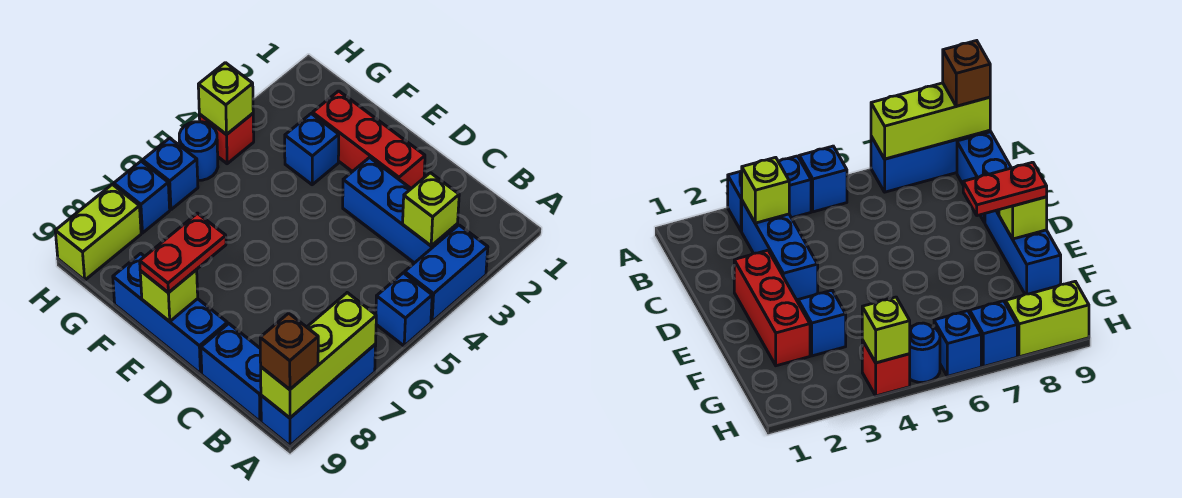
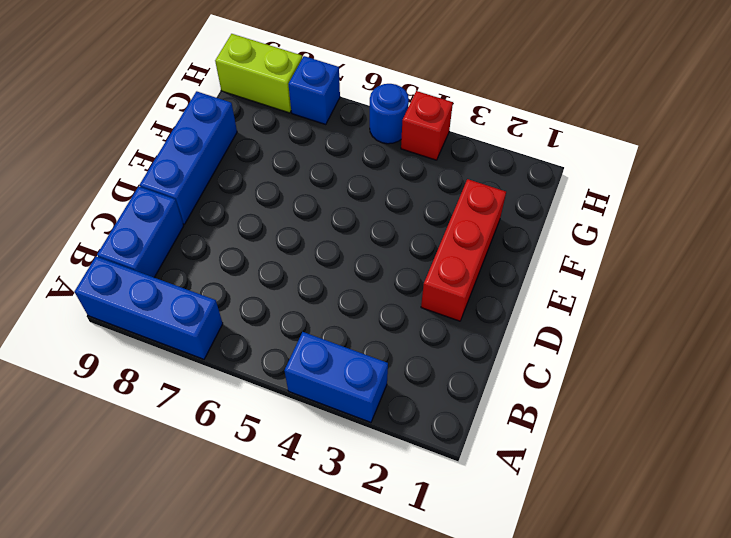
none -> blue brick A5 level 1
none -> blue brick B3:D3 level 1
none -> blue brick F3 level 1

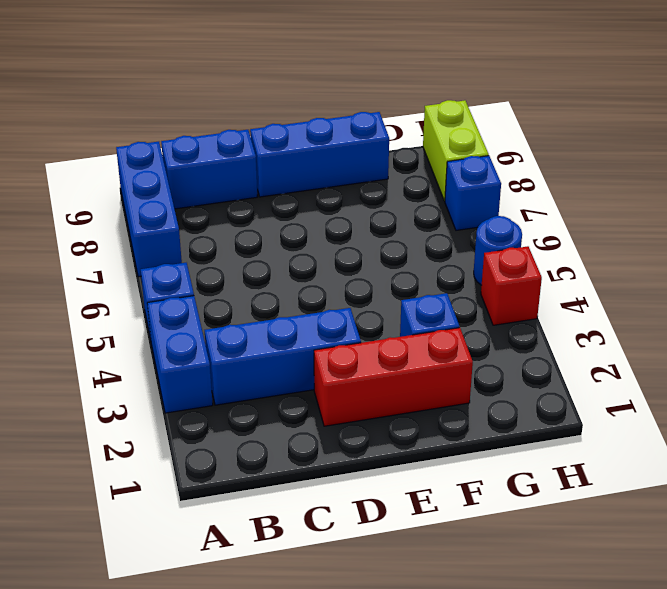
none -> blue brick H6 level 1
none -> lime brick A7:A9 level 2
none -> lime brick B3 level 2

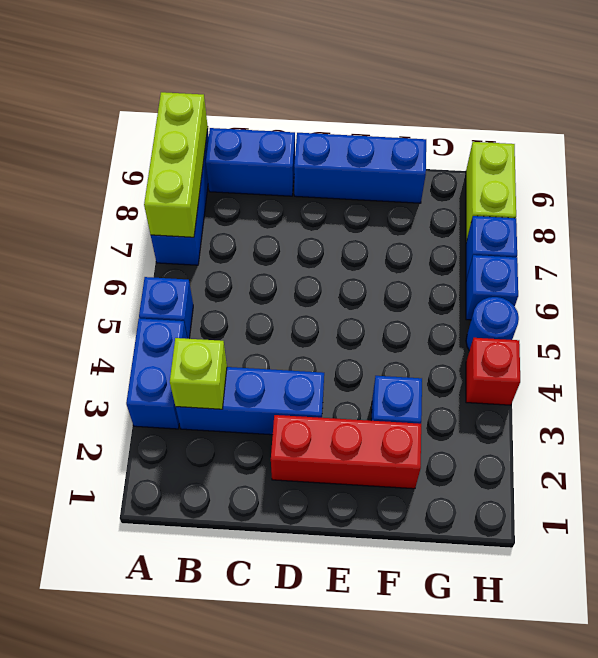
none -> lime brick E9 level 2
none -> lime brick H4 level 2
none -> brown brick A9 level 3

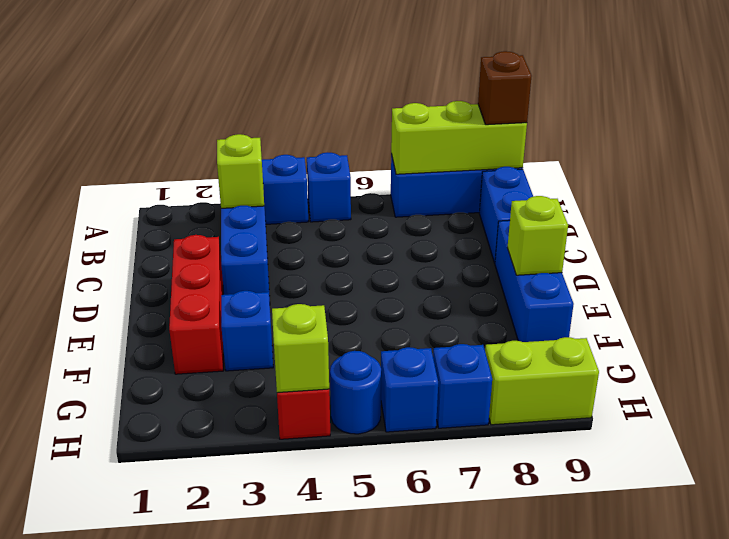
none -> red plate E8:E9 level 3

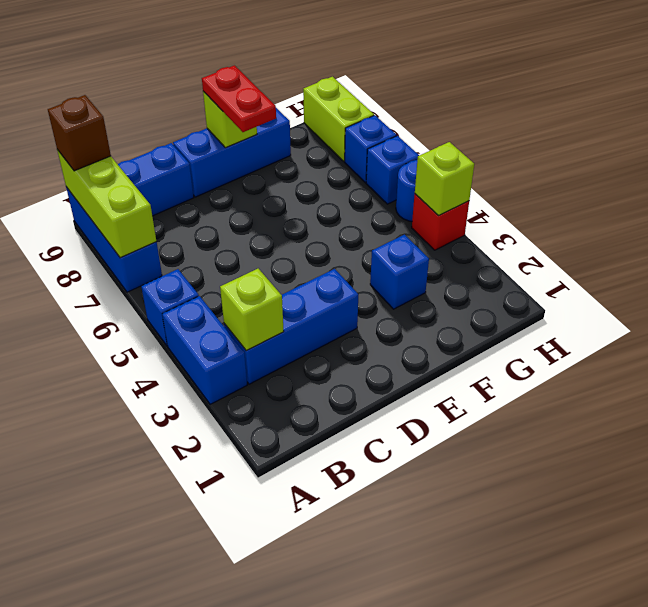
none -> red brick D2:F2 level 1

